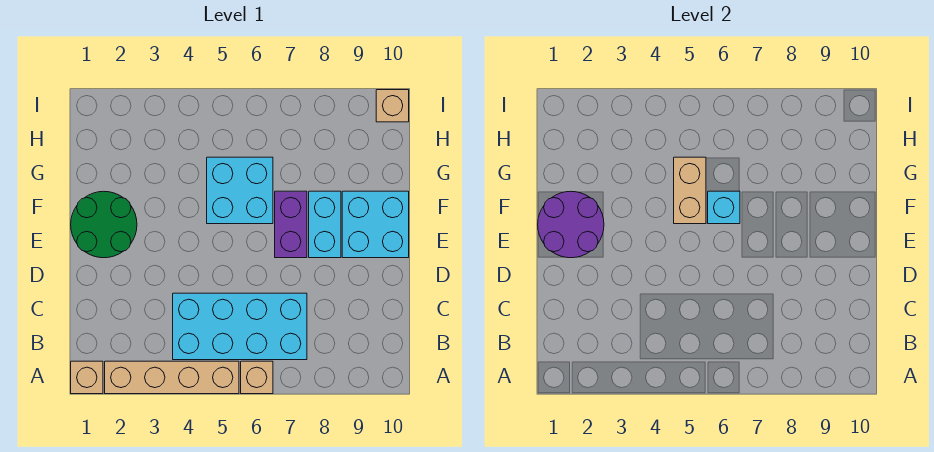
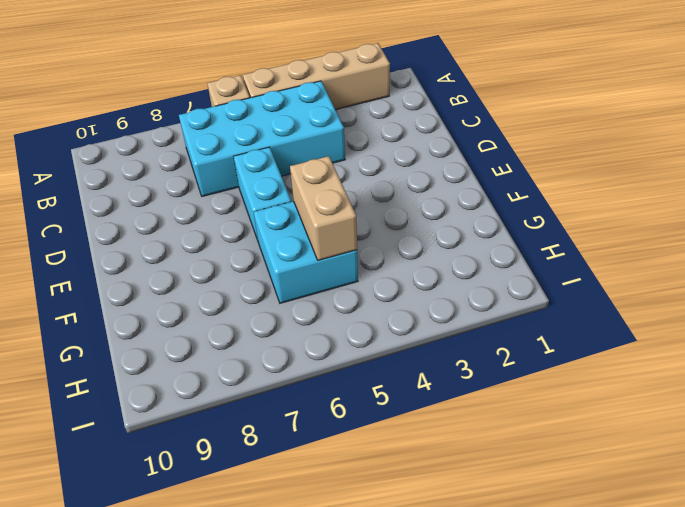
cyan brick D6:E6 level 1 -> cyan brick E8:F8 level 1
none -> tan brick A1 level 1
none -> green round brick E1:F2 level 1
none -> purple brick E7:F7 level 1

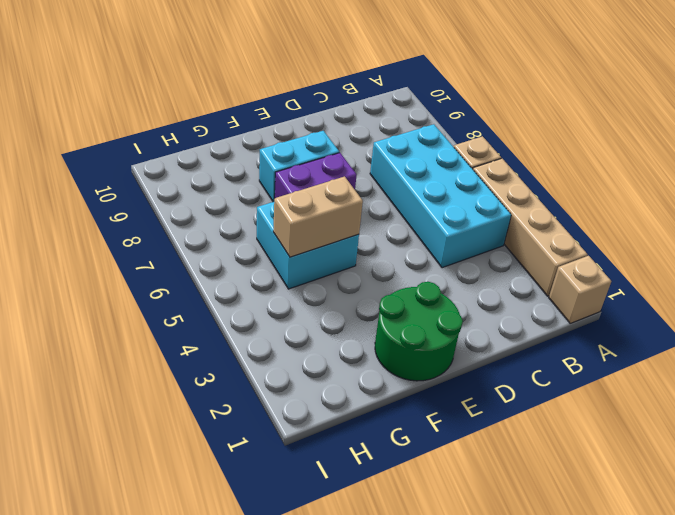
none -> cyan brick E9:F10 level 1
none -> tan brick I10 level 1
none -> purple round brick E1:F2 level 2

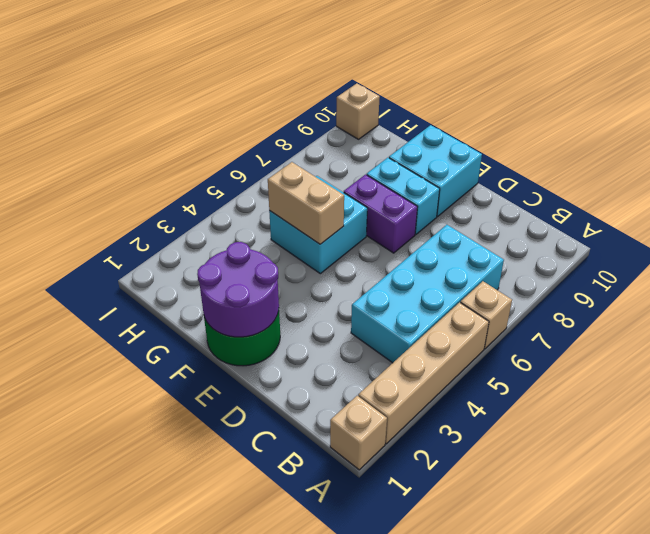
none -> cyan brick F6 level 2

